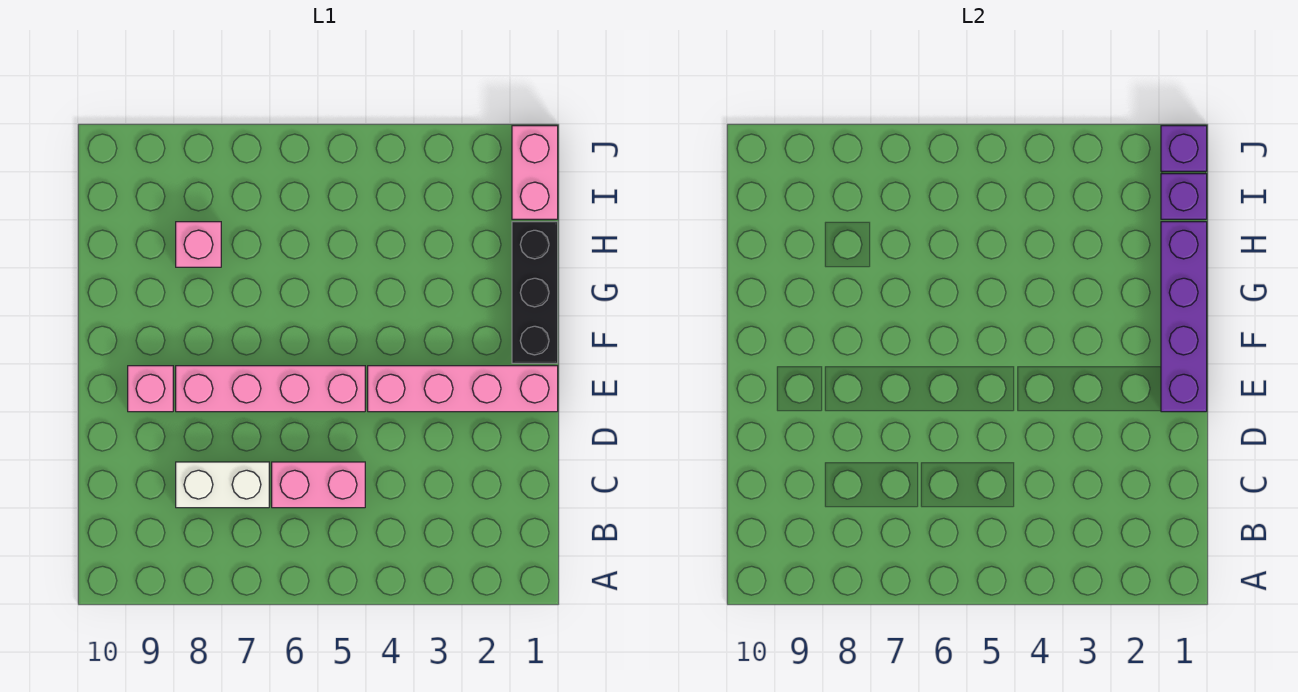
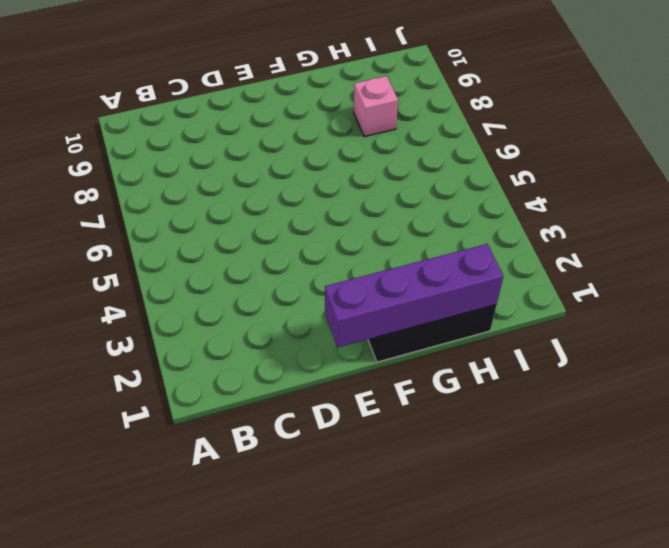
none -> pink brick C5:C6 level 1
none -> white brick C7:C8 level 1

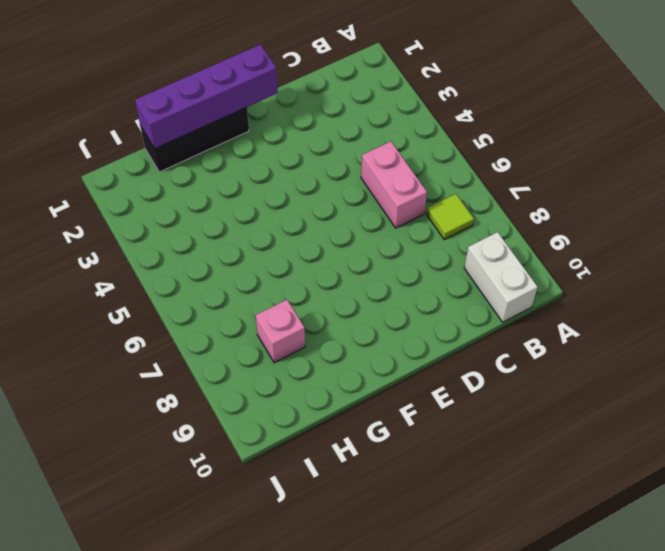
lime tile B7 level 1 -> none
white brick B9:B10 level 1 -> white brick C7:C8 level 1
none -> pink brick E1:E4 level 1
none -> pink brick E5:E8 level 1

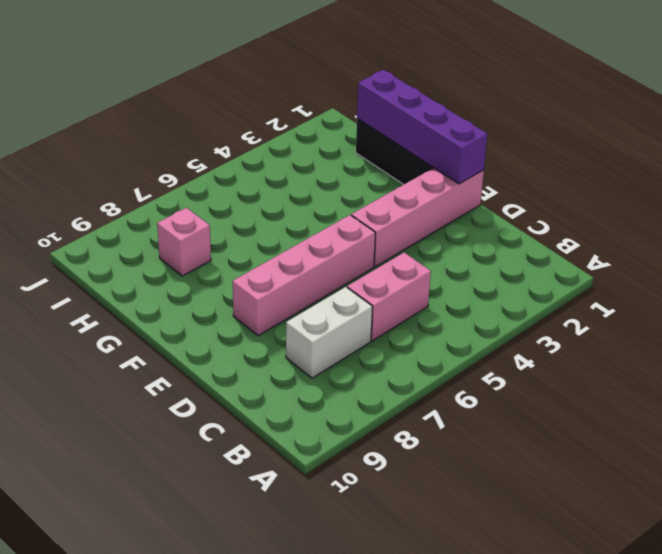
none -> pink brick E9 level 1
none -> pink brick I1:J1 level 1

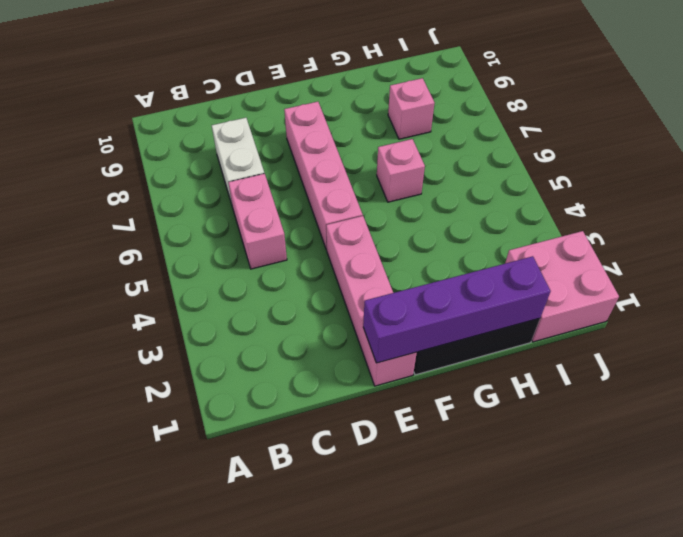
pink brick G6 level 1 -> pink brick E9 level 1
pink brick I1:J2 level 1 -> pink brick I1:J1 level 1
none -> purple brick I1 level 2
none -> purple brick J1 level 2

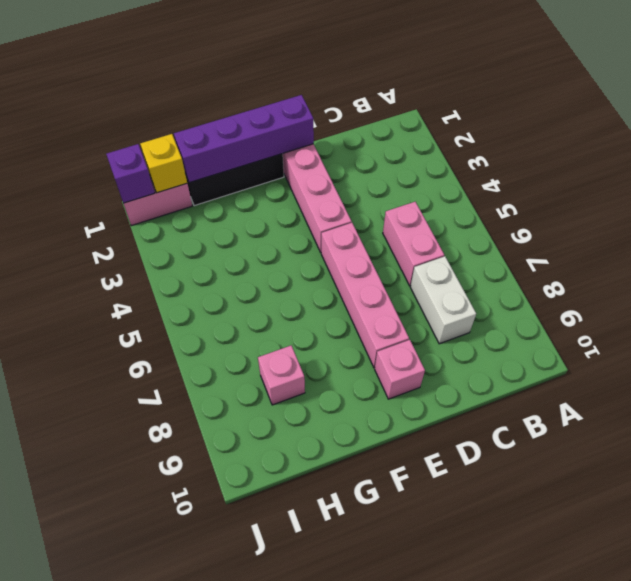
yellow brick I1 level 2 -> purple brick I1 level 2

